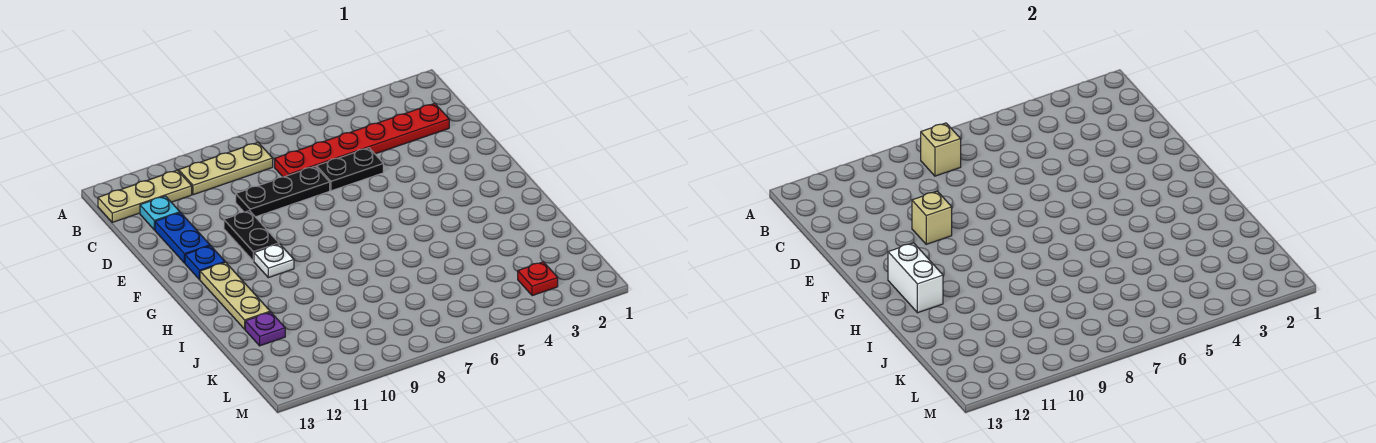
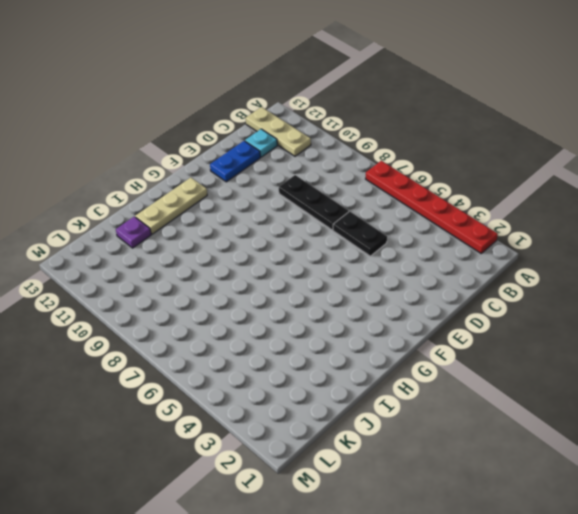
red plate A2:A7 level 1 -> red plate C2:C7 level 1
none -> tan plate B8:B10 level 1
none -> black plate E10:F10 level 1
none -> blue plate F12 level 1

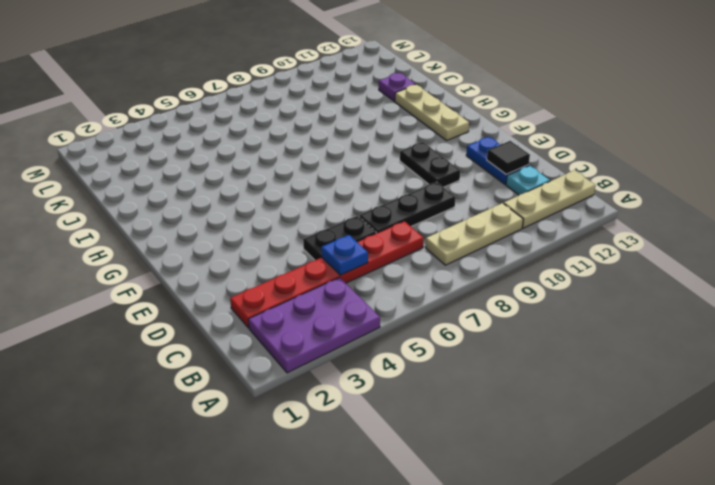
purple plate A2:B4 level 1 -> none
blue plate C5 level 2 -> blue plate F12 level 1
black tile D12 level 2 -> none
none -> white plate G10 level 1
none -> red plate L3 level 1
none -> tan brick B8 level 2

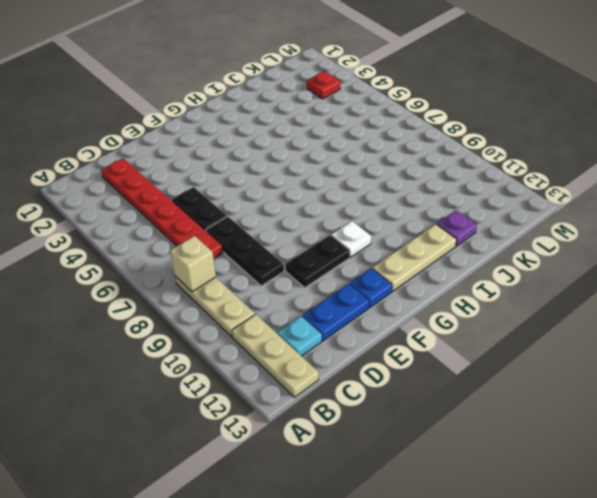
none -> tan brick E10 level 2
none -> white brick G12:H12 level 2

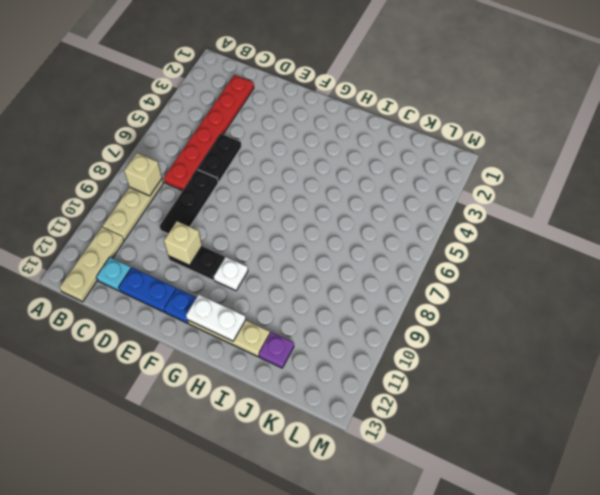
white plate G12:H12 level 2 -> white brick G12:H12 level 2
none -> red plate L3 level 1

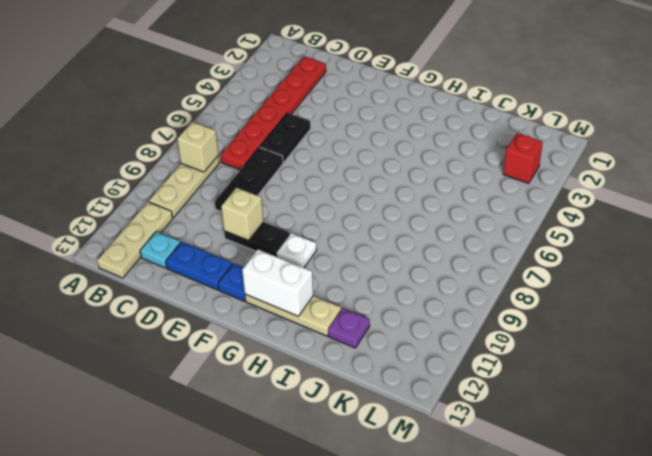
red brick L3 level 1 -> red plate L3 level 1

